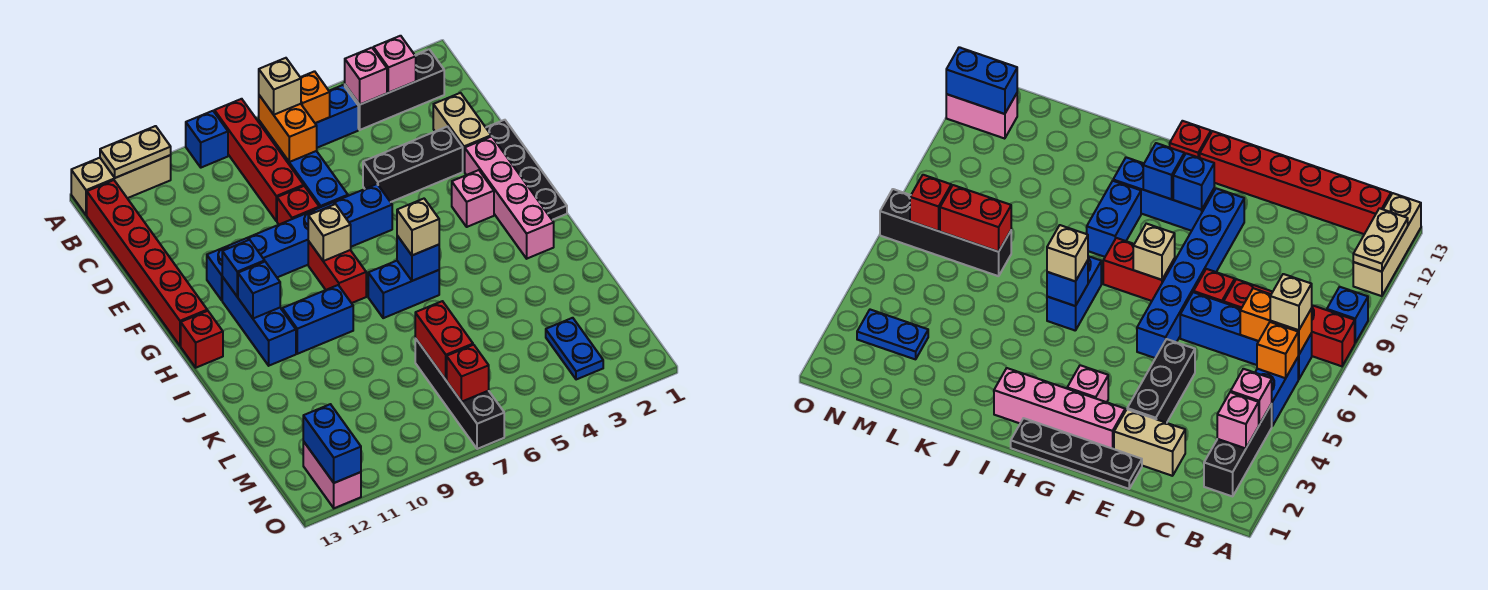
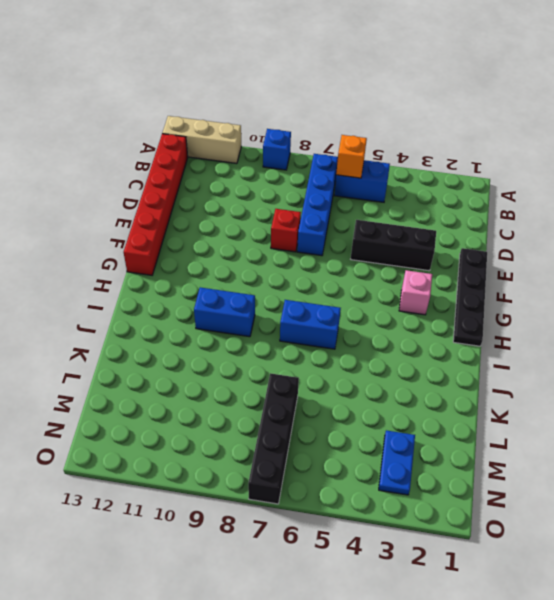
none -> red brick A8:D8 level 1
none -> black brick B2:B4 level 1
none -> tan brick D2:E2 level 1
none -> pink brick F2:I2 level 1

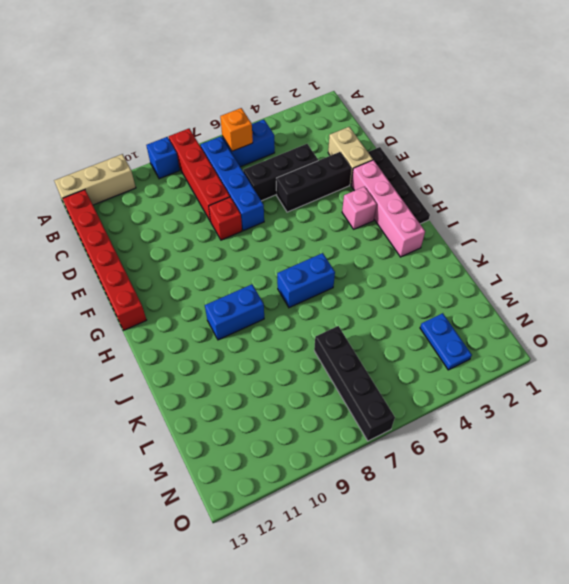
black brick D4:D6 level 1 -> black brick B2:B4 level 1
none -> blue brick F6:F11 level 1
none -> red brick G8:H8 level 1
none -> blue brick G11:I11 level 1
none -> red brick H13 level 1

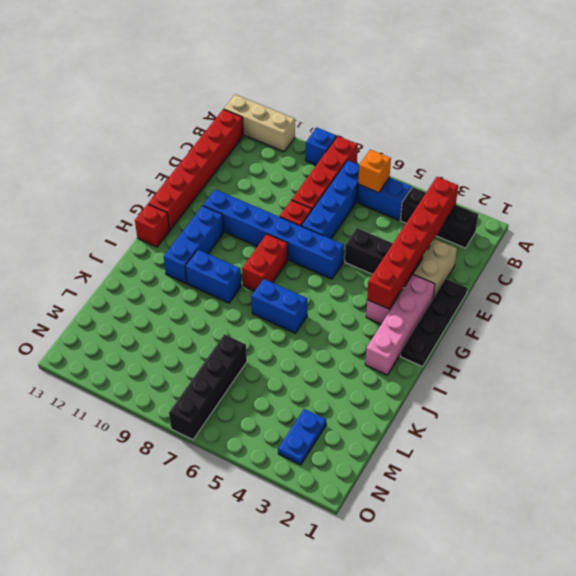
red brick B3:G3 level 2 -> pink brick B3 level 2
none -> pink brick N12:O12 level 1
none -> tan plate A11:A12 level 2
none -> pink brick B4 level 2
none -> orange brick B7:C7 level 2

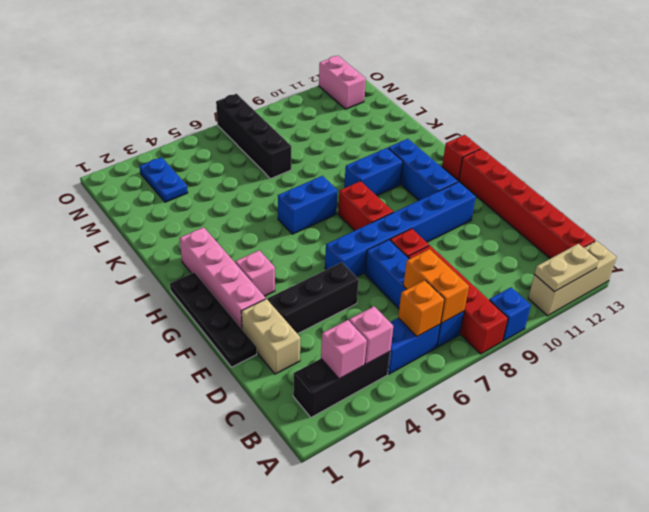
none -> tan brick G8 level 2
none -> blue brick G11 level 2
none -> blue brick H11 level 2
none -> blue brick I6 level 2

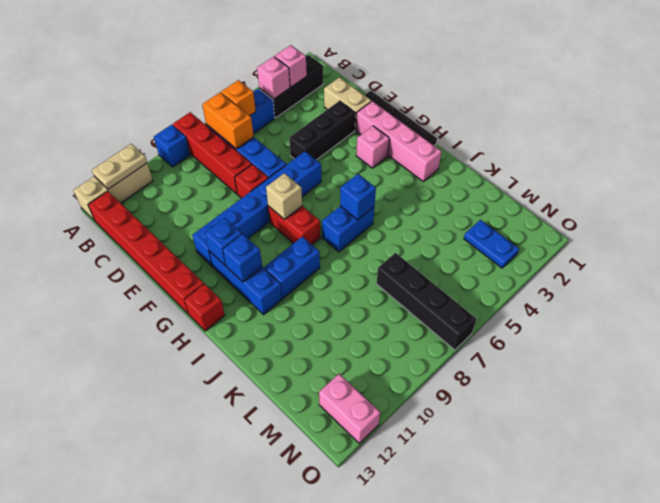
none -> red brick L7:M7 level 2
none -> red brick N7 level 2
none -> blue brick N12:O12 level 2
none -> tan brick B7 level 3

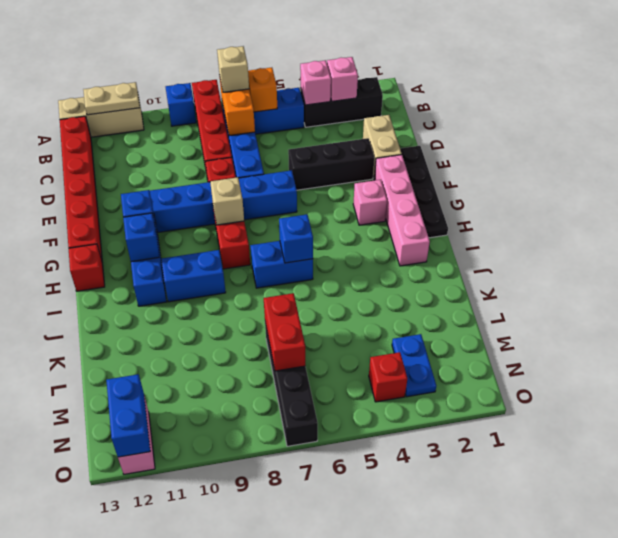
red brick N4 level 1 -> red brick N7 level 2
none -> tan brick I6 level 3

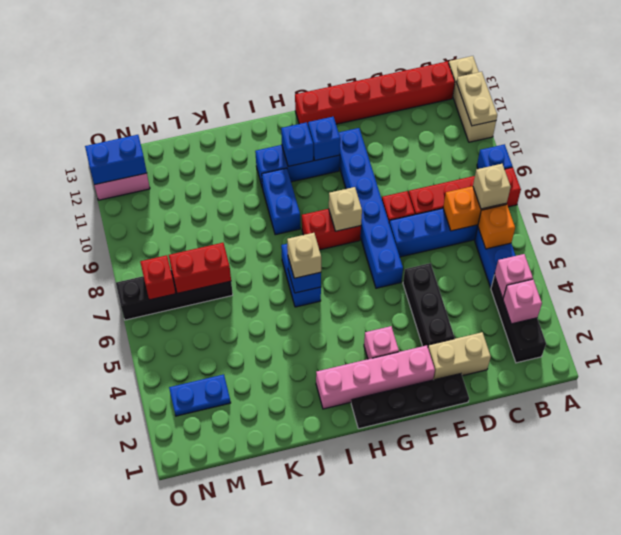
none -> red brick H13 level 1

